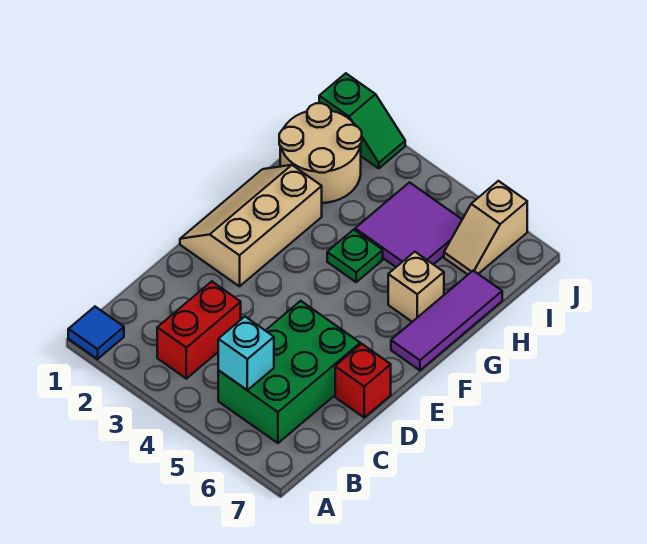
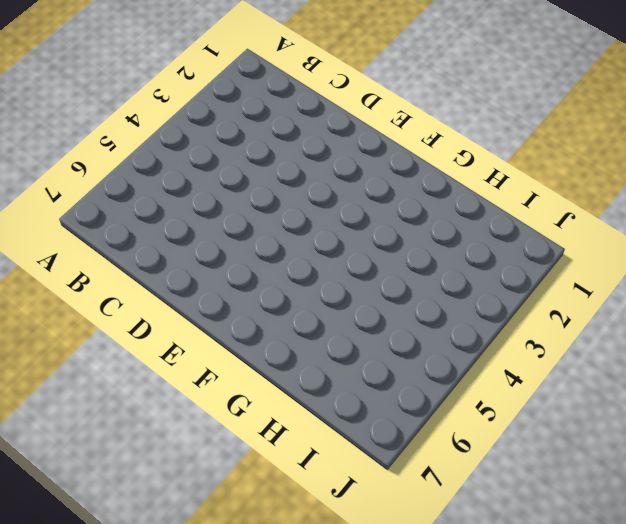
none -> blue tile A1 level 1
none -> red brick B3:C3 level 1
none -> green brick B5:D6 level 1

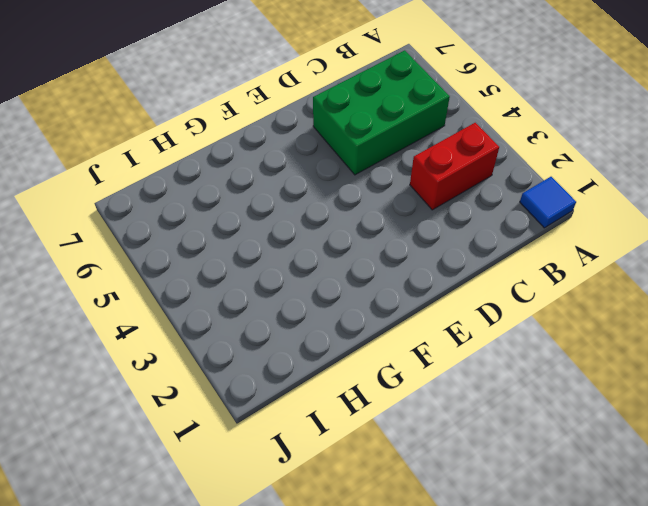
none -> red brick D7 level 1
none -> tan slope E1:G2 level 1 top 2
none -> purple tile F7:H7 level 1

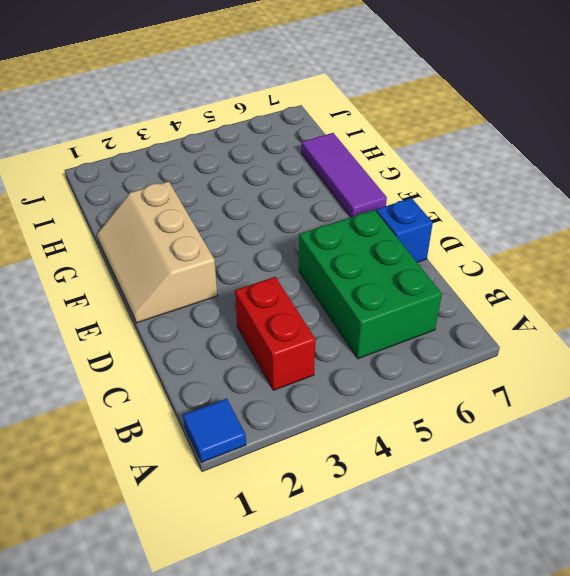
blue brick D7 level 1 -> red brick D7 level 1
none -> green plate G4 level 1
none -> tan brick G6 level 1
none -> tan round brick H1:I2 level 1

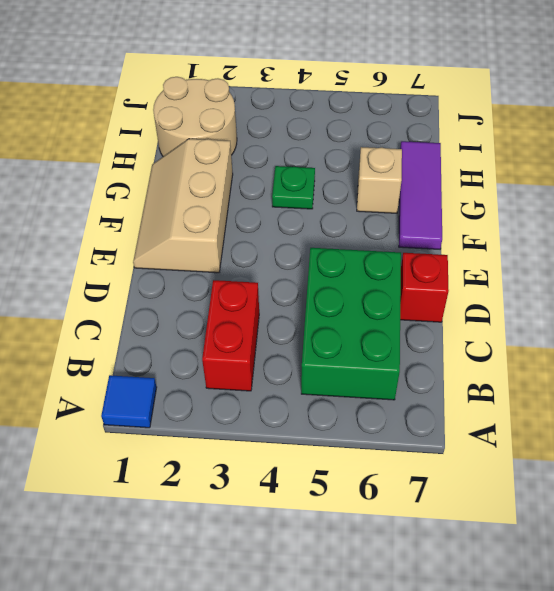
none -> purple tile H4:I5 level 1
none -> tan slope I6:J6 level 1 top J
none -> green slope J1:J2 level 1 top 1

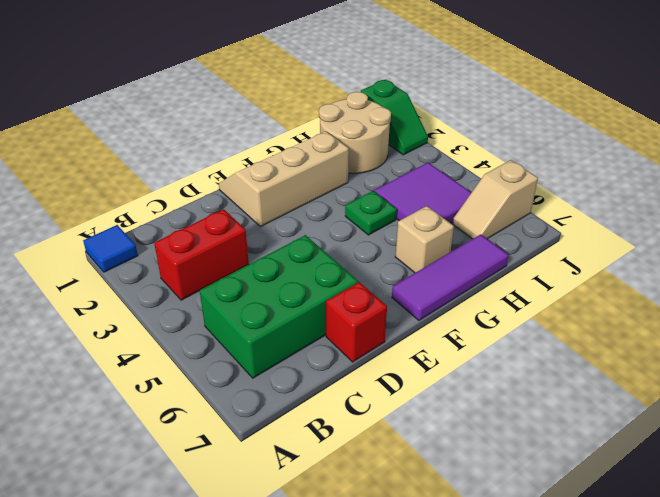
none -> cyan brick B5 level 2

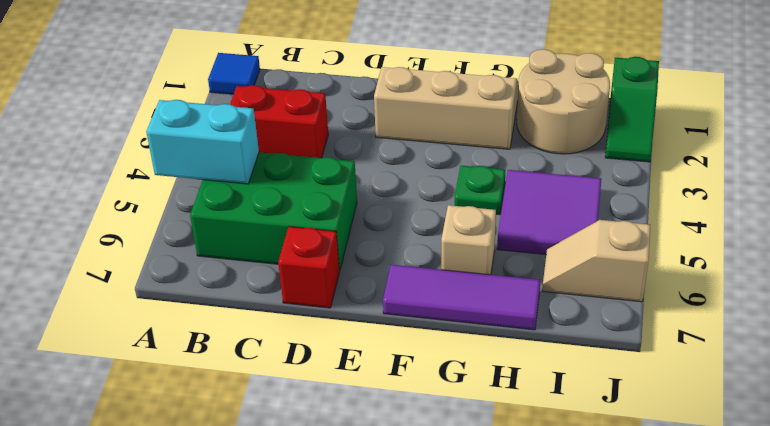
cyan brick A5:B5 level 2 -> cyan brick B5 level 2

